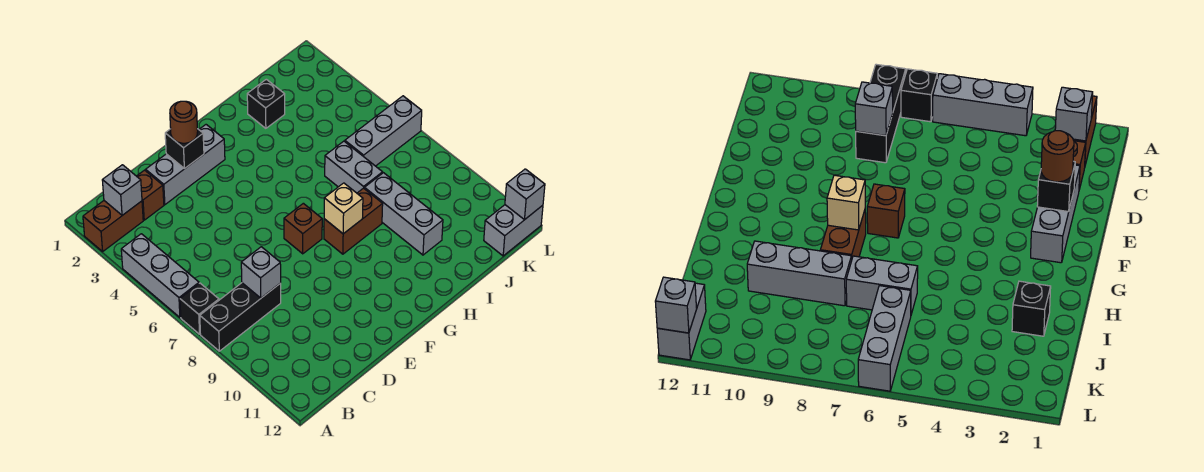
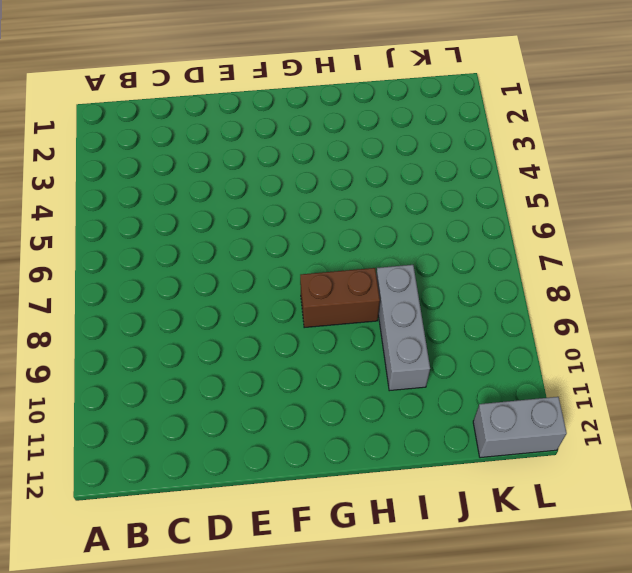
none -> brown brick A2:B2 level 1
none -> grey brick A4:A6 level 1
none -> black brick A7 level 1

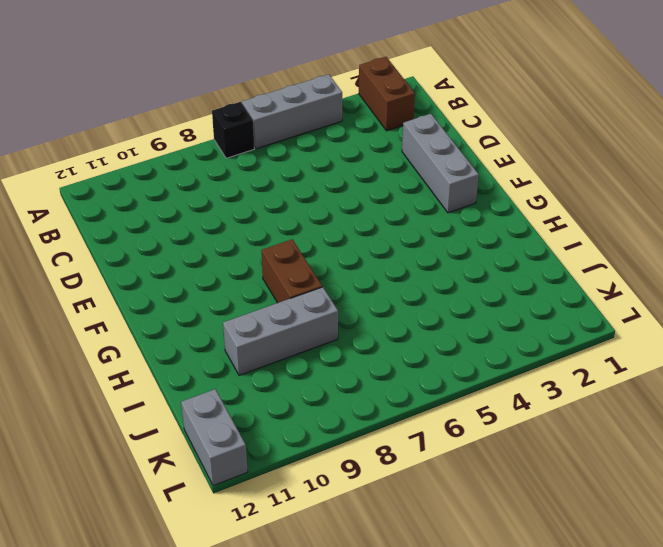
none -> black brick A8:C8 level 1
none -> brown brick C2 level 1
none -> brown brick F7 level 1

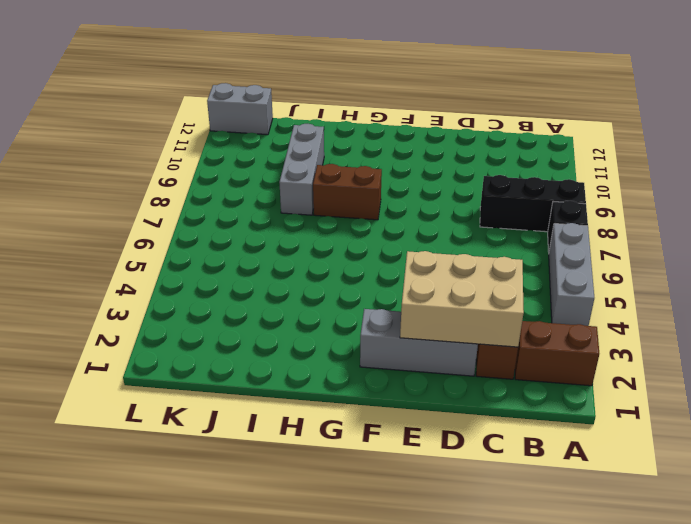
tan brick C2:E3 level 2 -> black brick E2 level 2
none -> brown brick F7 level 1
none -> black brick I2 level 1
none -> grey brick I6:I7 level 1

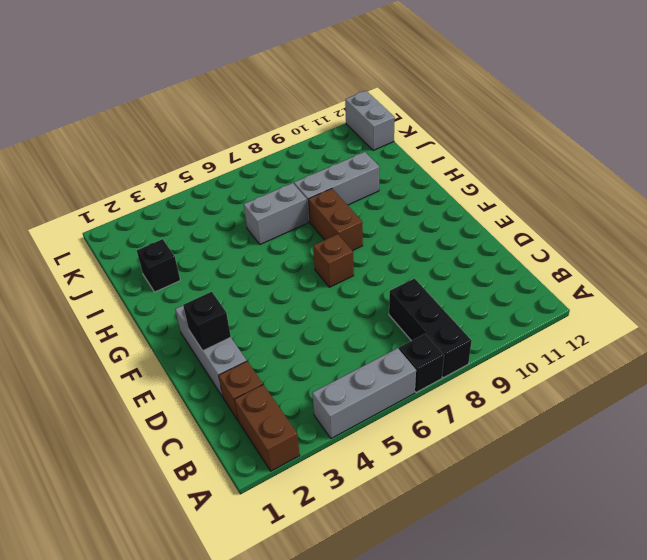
none -> grey brick J6:L6 level 1
none -> grey brick B2 level 2
none -> grey brick C8 level 2

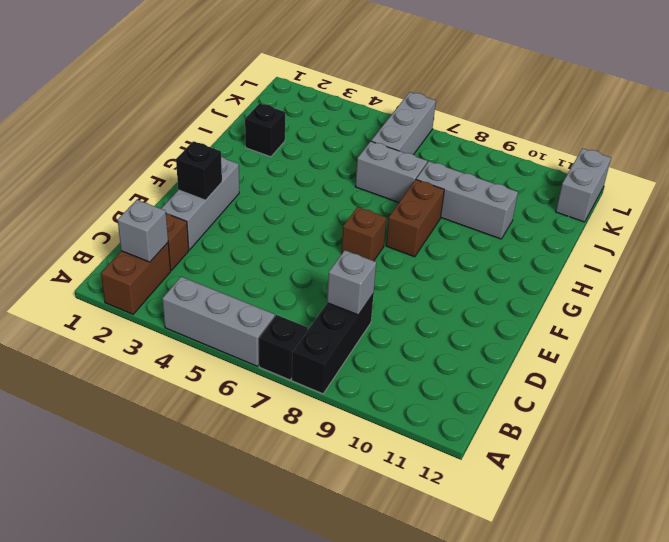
none -> tan brick G8 level 2
none -> grey brick L12 level 2
none -> brown round brick E2 level 3

